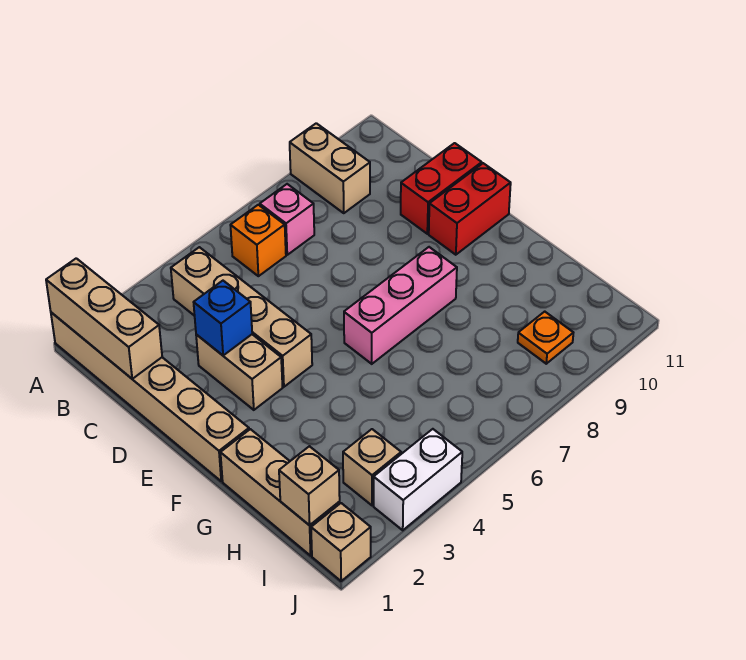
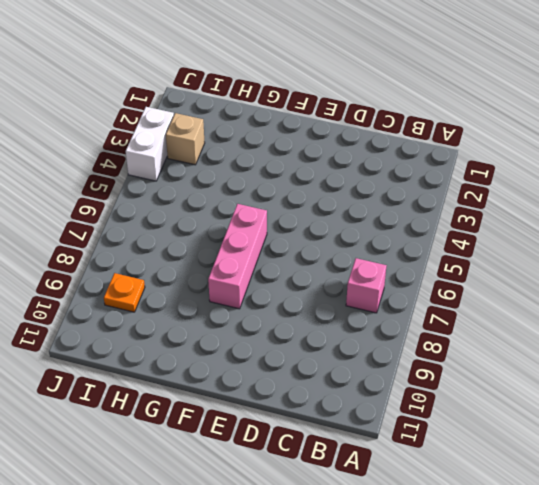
none -> tan brick A1:F1 level 1
none -> tan brick A9:B9 level 1
none -> tan brick B4:E4 level 1

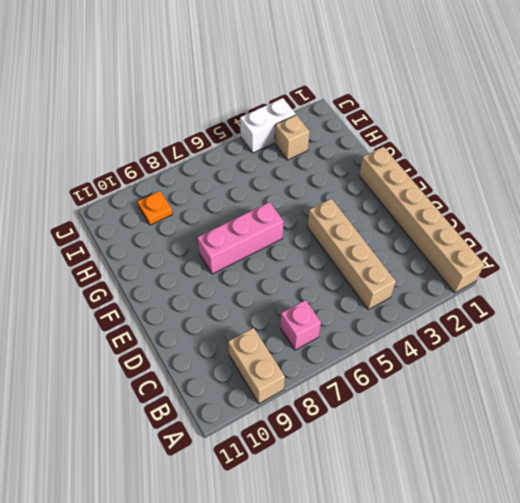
none -> orange brick B6 level 1
none -> tan brick D3:E3 level 1
none -> red brick D10:D11 level 1

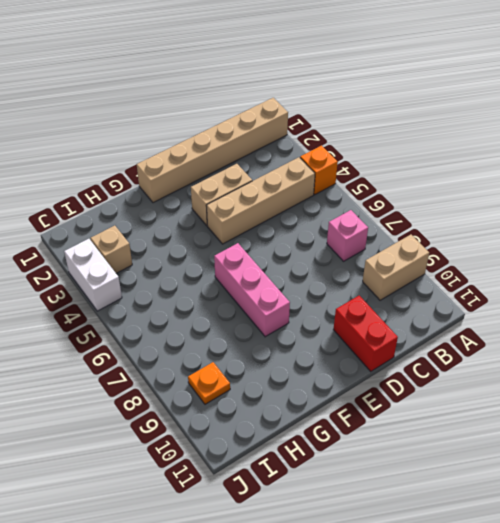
orange brick A4 level 1 -> orange brick B6 level 1
none -> red brick E10:E11 level 1
none -> tan brick G1:I1 level 1
none -> tan brick J1 level 1

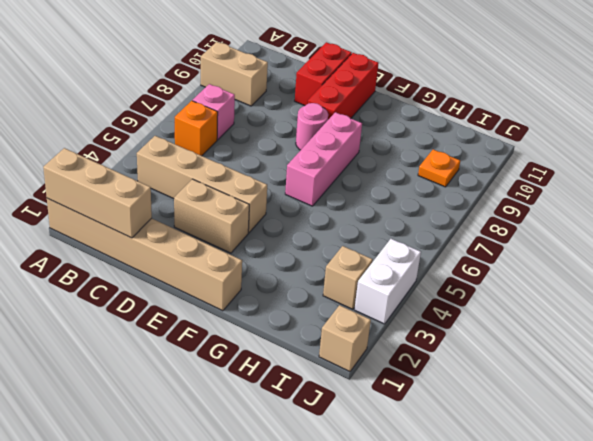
pink round brick E8 level 1 -> none
red brick E9:E11 level 1 -> red brick E10:E11 level 1
none -> tan brick G1:I1 level 1
none -> blue brick D3 level 2
none -> tan brick I1 level 2

